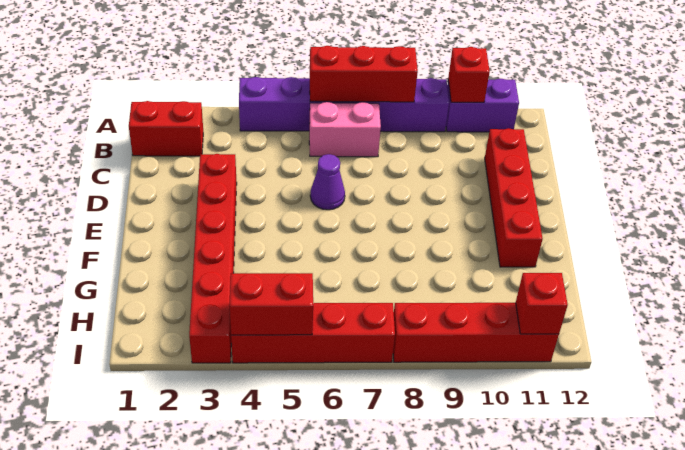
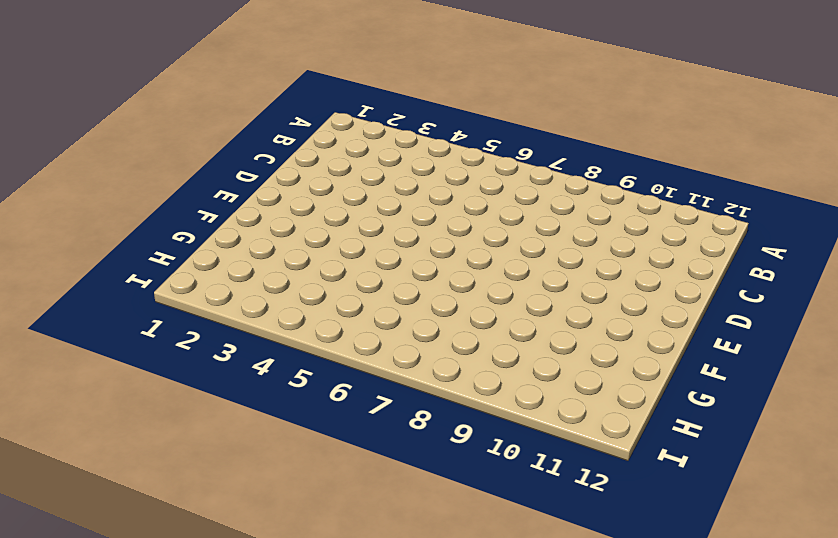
none -> purple brick A4:A9 level 1
none -> purple brick A10:A11 level 1
none -> red brick B1:B2 level 1

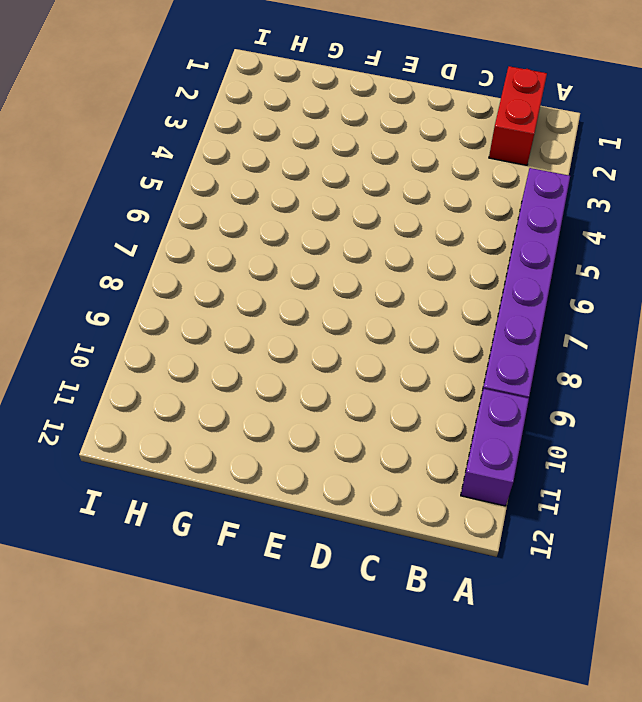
none -> pink brick B6:B7 level 1
none -> red brick C11:F11 level 1
none -> red brick D3:I3 level 1

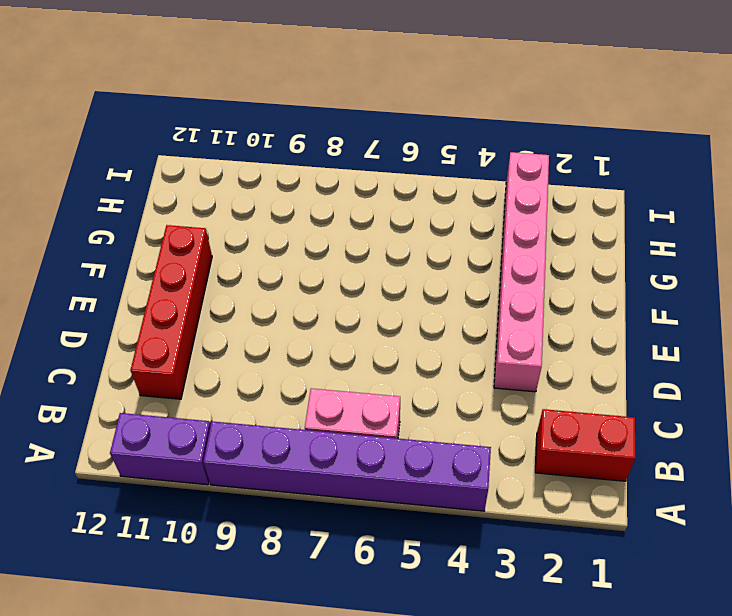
pink brick D3:I3 level 1 -> red brick D3:I3 level 1
none -> purple cone D6 level 1
none -> red brick I4:I7 level 1
none -> red brick I8:I11 level 1

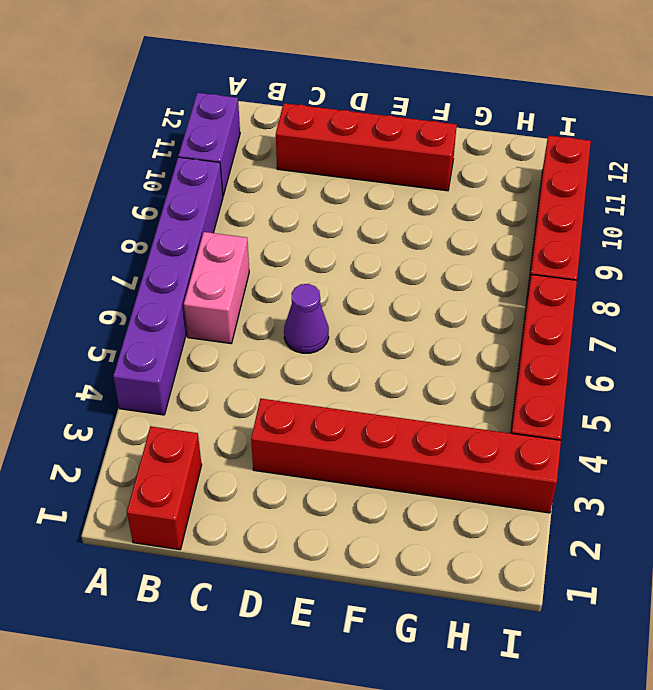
none -> red brick A6:A8 level 2
none -> red brick A10 level 2
none -> red brick I4:I5 level 2

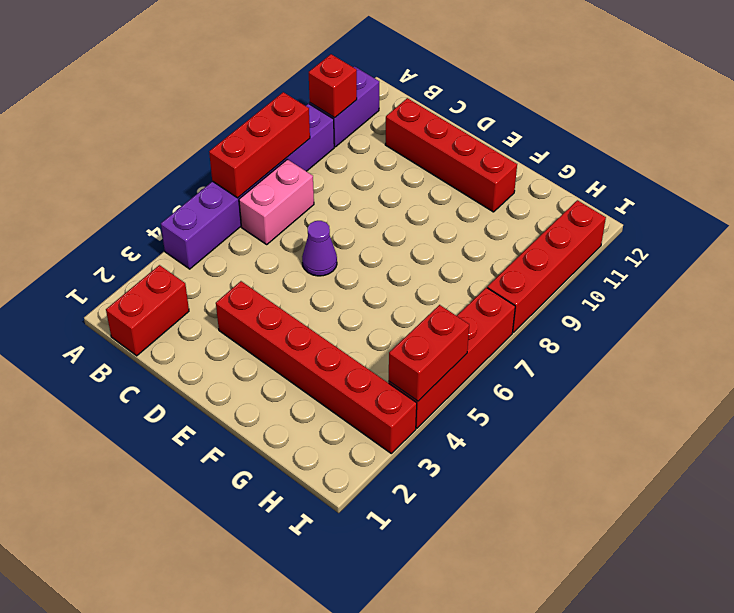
none -> red brick I11 level 2

